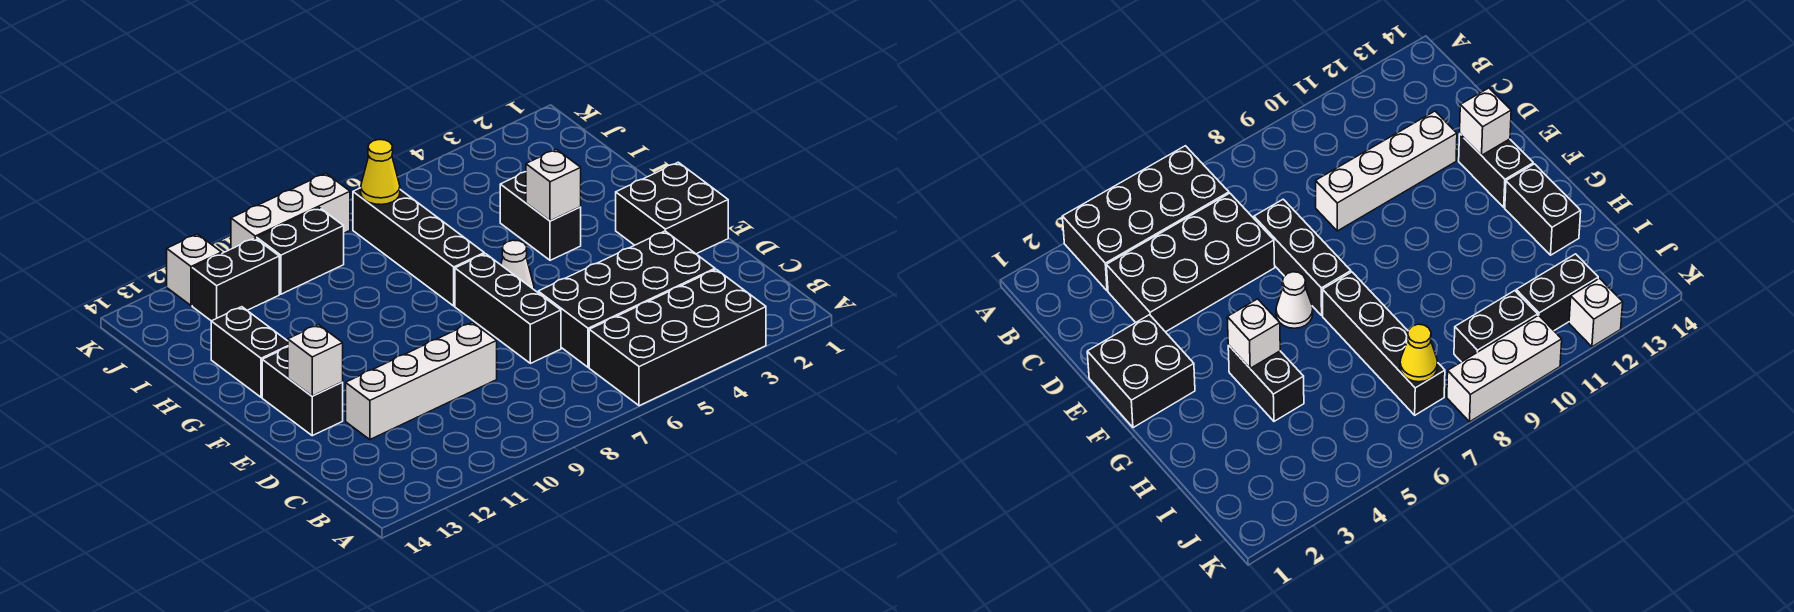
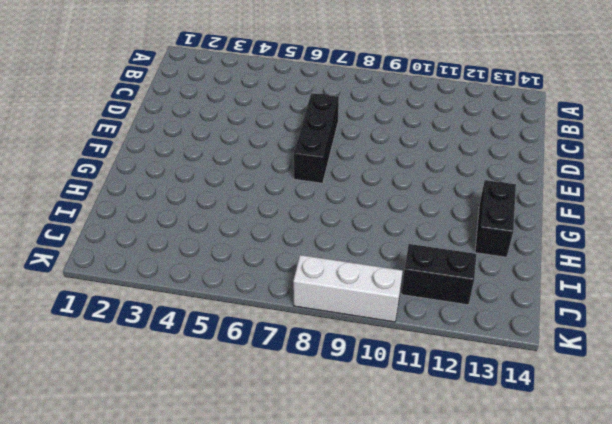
none -> black brick A3:B6 level 1
none -> black brick C3:D6 level 1
none -> white brick D9:D12 level 1

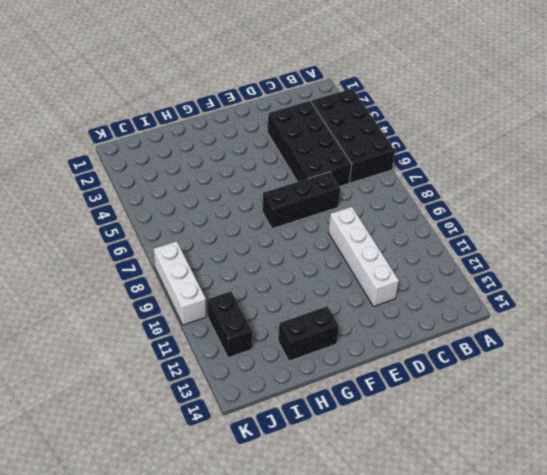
none -> black brick E1:F2 level 1
none -> black brick E13:F13 level 1
none -> white cone F6 level 1

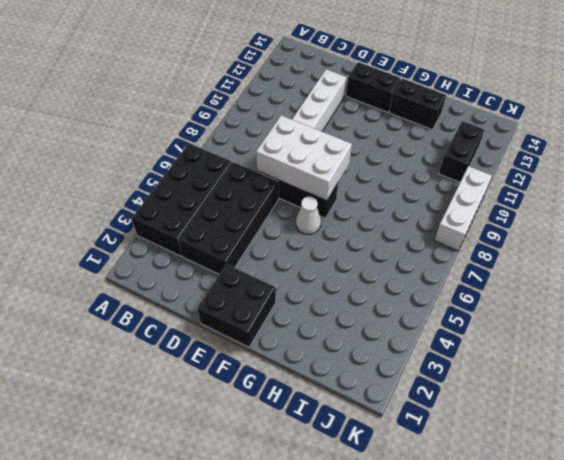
white brick D7:F8 level 2 -> none
none -> black brick G4:H4 level 1
none -> black brick G7:J7 level 1
none -> black brick J9:J10 level 1

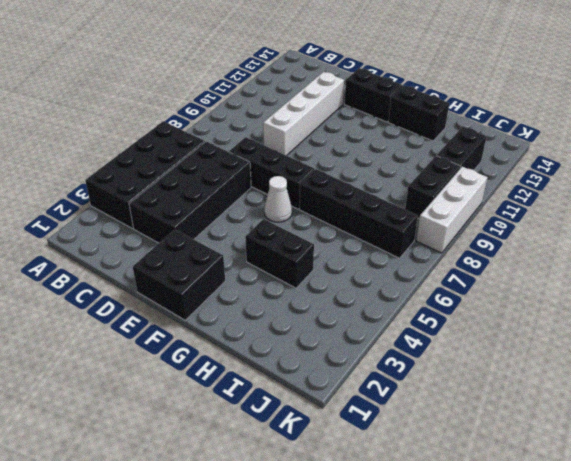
none -> white brick K12 level 1
none -> white brick E13 level 2
none -> white brick G4 level 2

